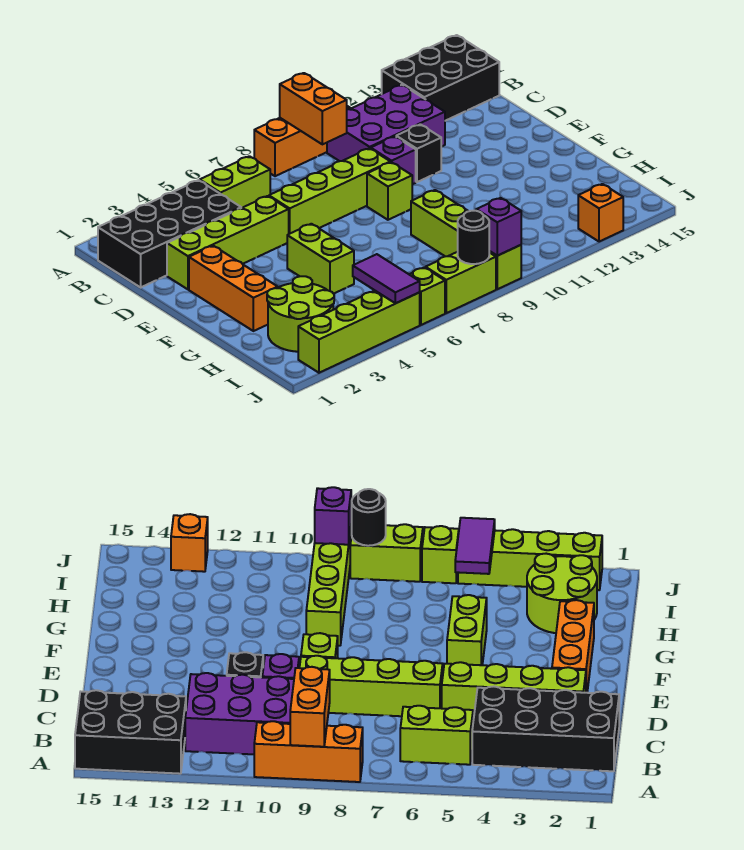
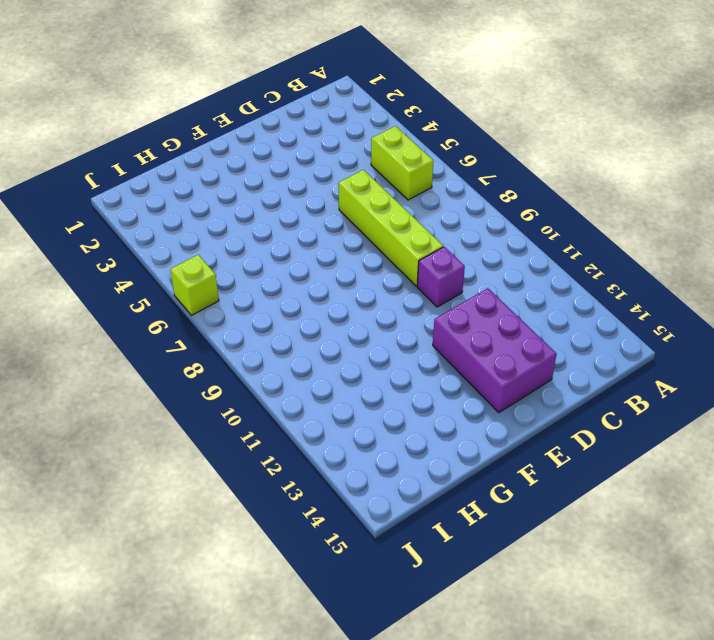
purple brick D12:E14 level 1 -> purple brick B10:C12 level 1
none -> orange brick A8:A10 level 1
none -> black brick A13:B15 level 1
none -> black brick B1:C4 level 1

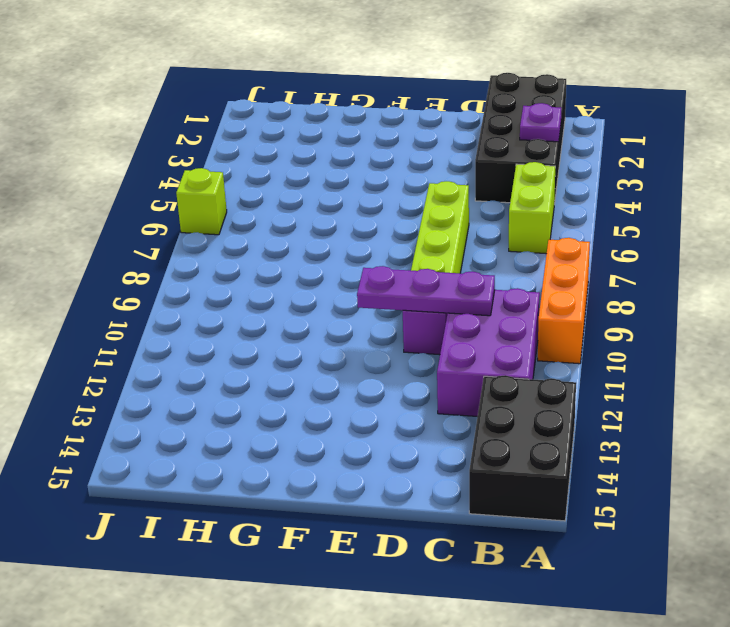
purple plate B3 level 2 -> none
purple plate C10:E10 level 2 -> none
none -> lime brick D2:D5 level 1
none -> black brick D11 level 1
none -> orange brick E2:G2 level 1

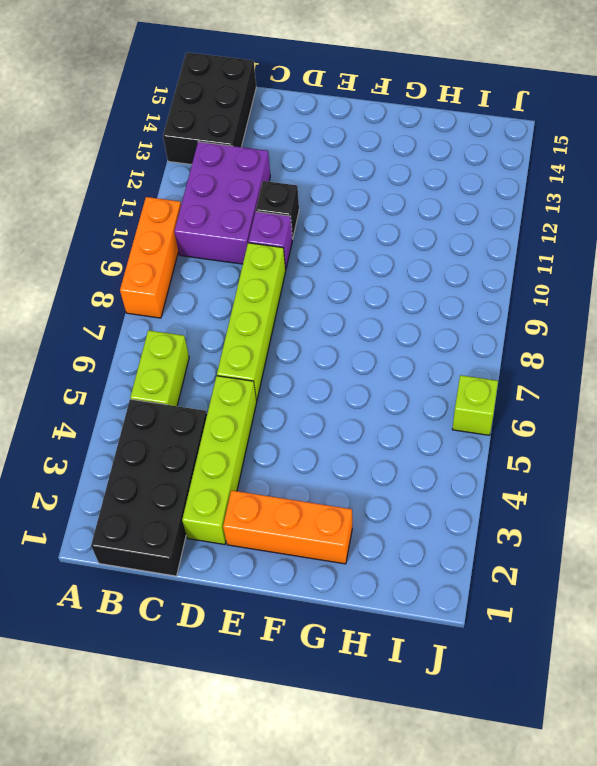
none -> lime brick E9 level 1
none -> lime brick F5:G5 level 1
none -> lime brick G9:J9 level 1

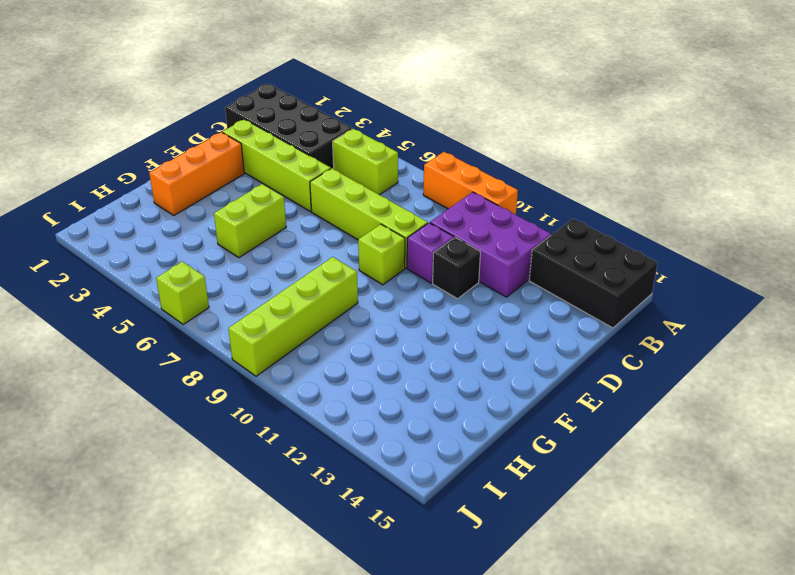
none -> lime round brick H2:I3 level 1
none -> lime brick J2:J5 level 1
none -> lime brick J7:J8 level 1

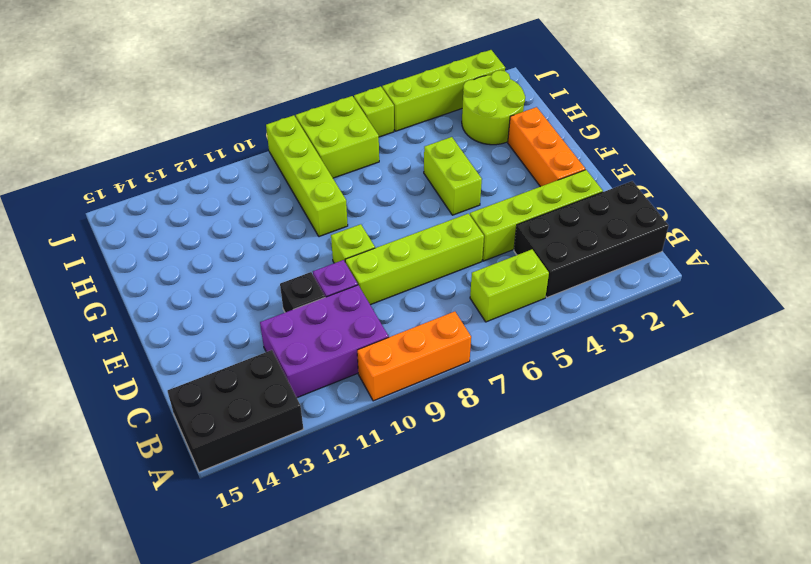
lime brick I7:J8 level 1 -> lime brick J7:J8 level 1
none -> orange brick J13 level 1
none -> orange brick A9:B9 level 2
none -> purple tile I5:J5 level 2

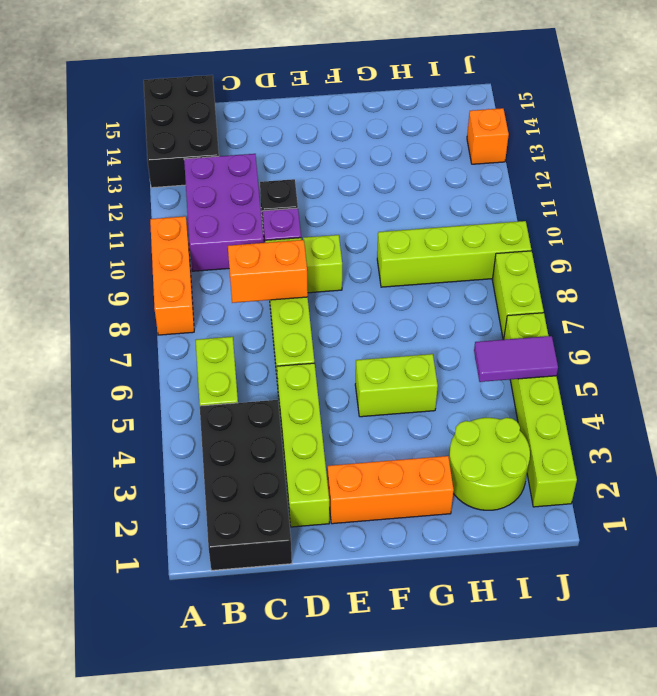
orange brick C8:D8 level 2 -> orange brick A9:B9 level 2
none -> black round brick J8 level 2
none -> purple brick J9 level 2

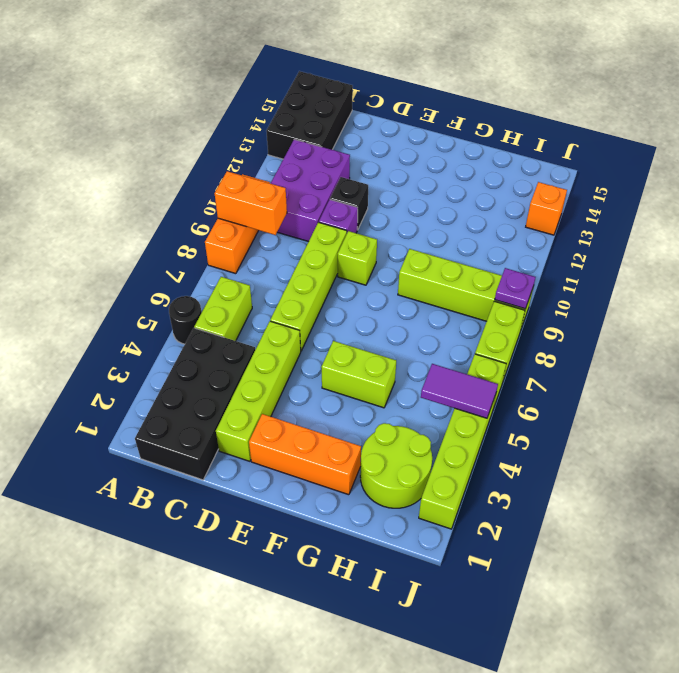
black round brick A5 level 1 -> black round brick J8 level 2
purple plate J9 level 2 -> purple brick J9 level 2

